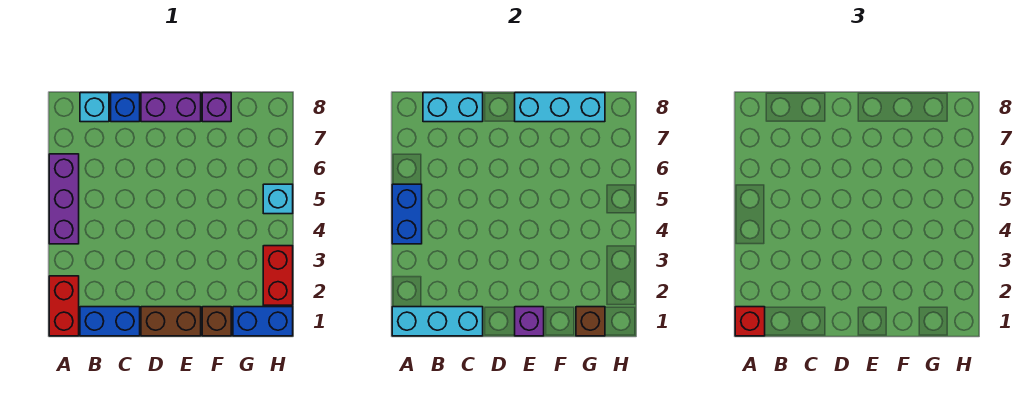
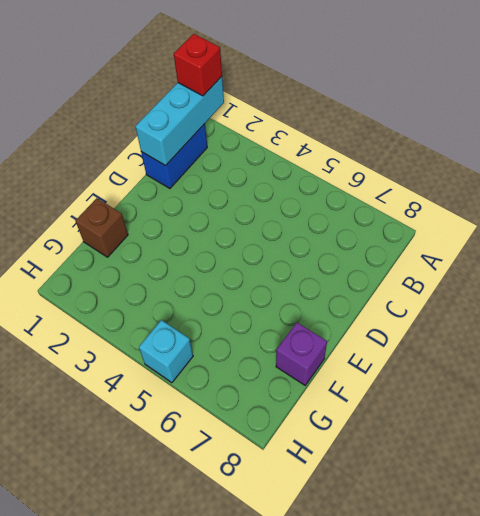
none -> red brick A1:A2 level 1
none -> purple brick A4:A6 level 1
none -> cyan brick B8 level 1

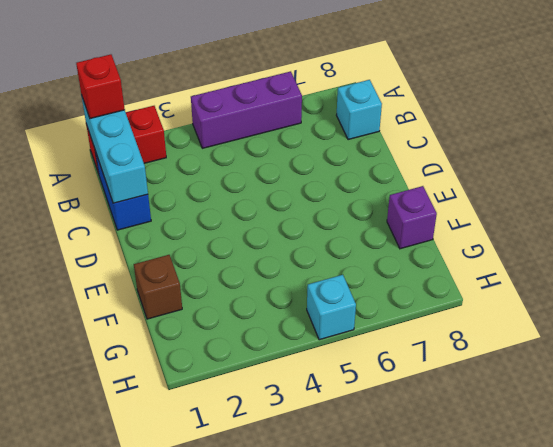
none -> blue brick C8 level 1
none -> brown brick D1:E1 level 1
none -> purple brick D8:E8 level 1

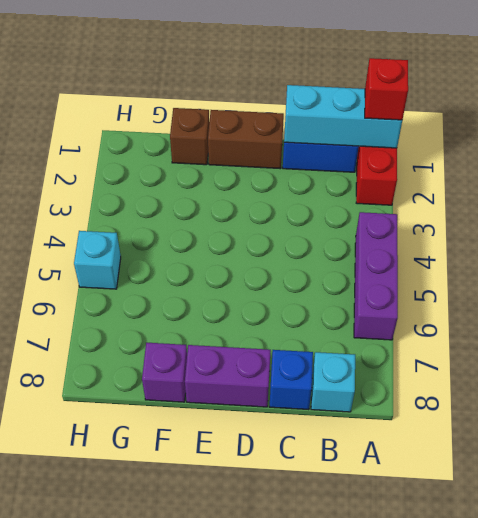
none -> blue brick G1:H1 level 1
none -> red brick H2:H3 level 1
none -> blue brick A4:A5 level 2

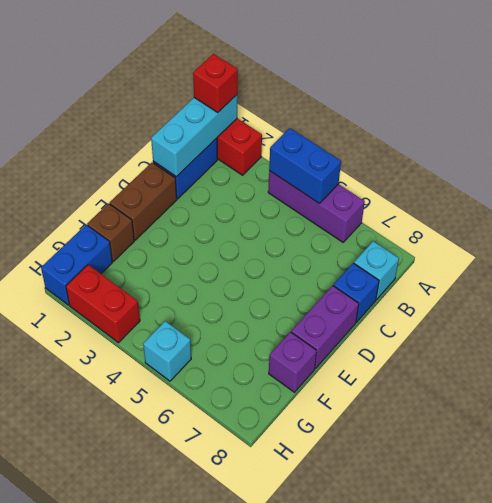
none -> cyan brick B8:C8 level 2
none -> purple brick E1 level 2
none -> cyan brick E8:G8 level 2

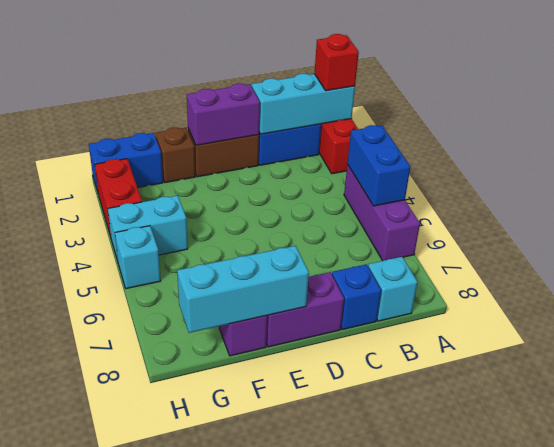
purple brick D1:E1 level 2 -> purple brick E1 level 2
cyan brick G4:H4 level 1 -> cyan brick B8:C8 level 2
none -> brown brick G1 level 2

